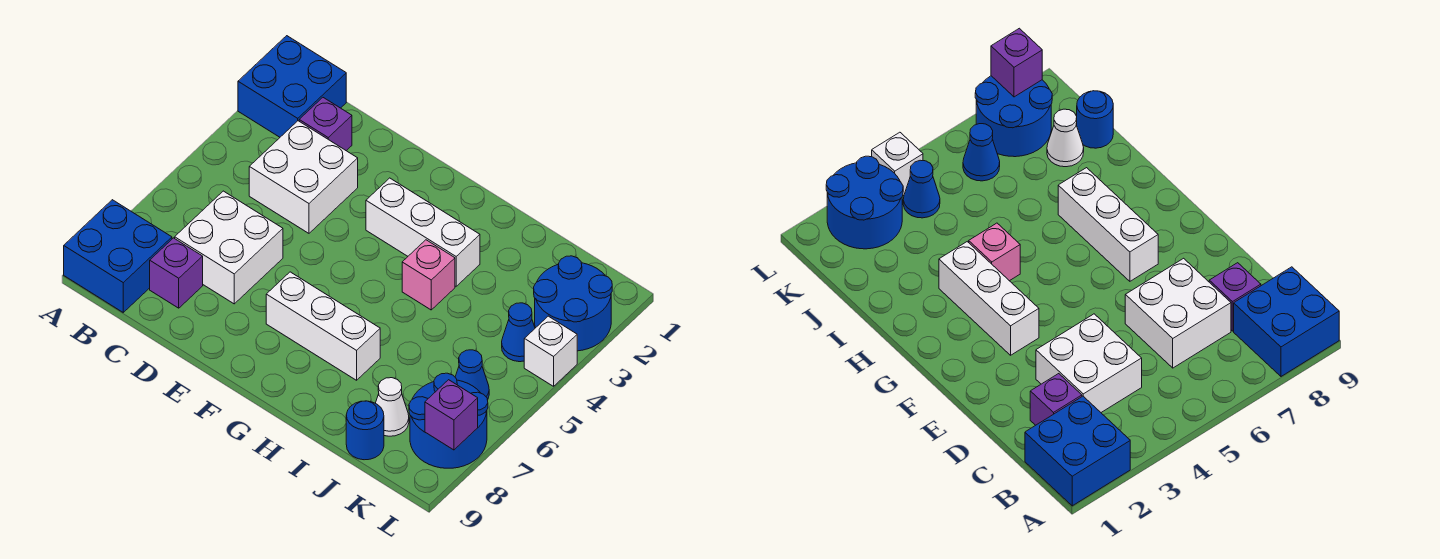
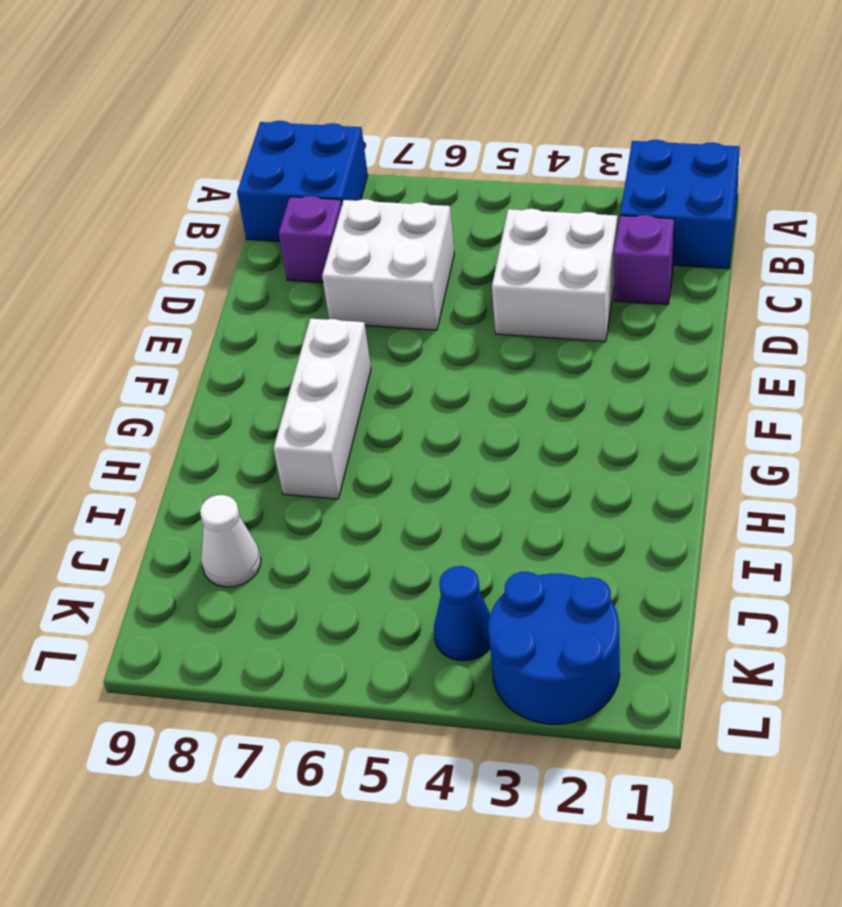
none -> white brick F3:H3 level 1
none -> pink brick H4 level 1
none -> blue round brick J9 level 1

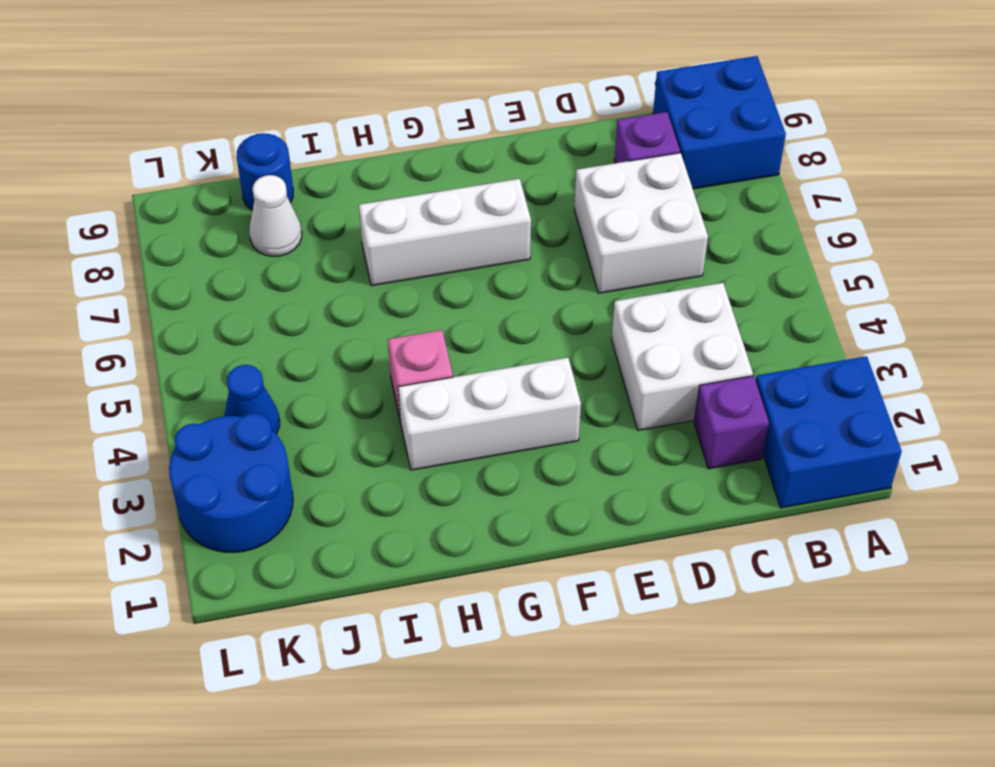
none -> blue cone K6 level 1
none -> blue round brick K7:L8 level 1
none -> white brick L4 level 1

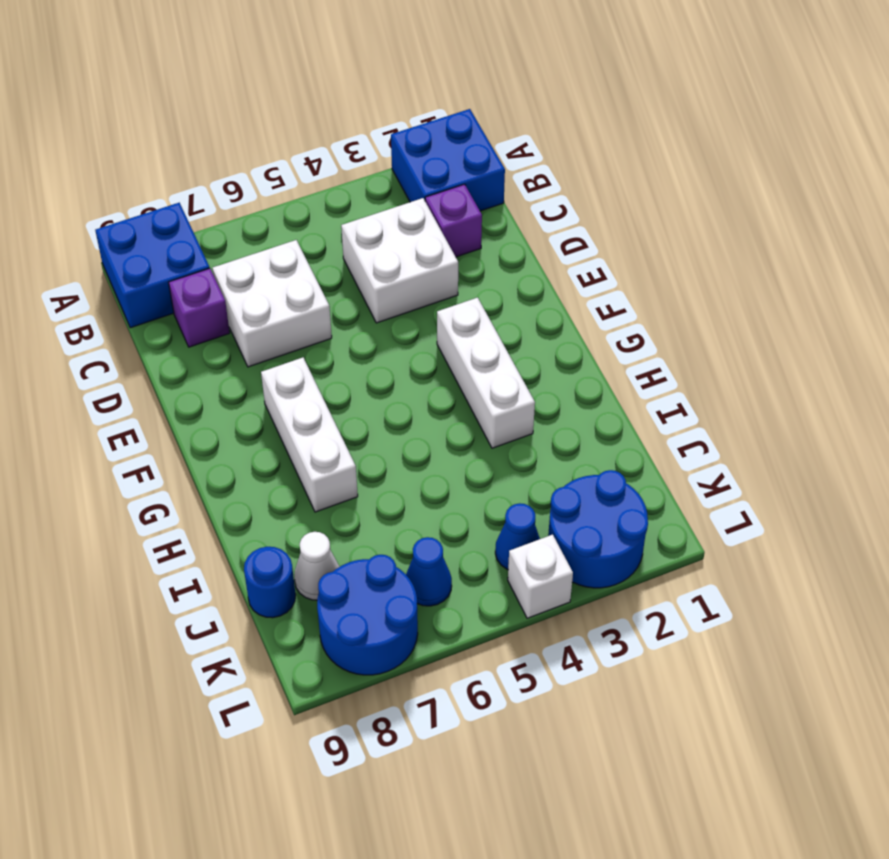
none -> pink brick H4 level 1
none -> purple brick L8 level 2

